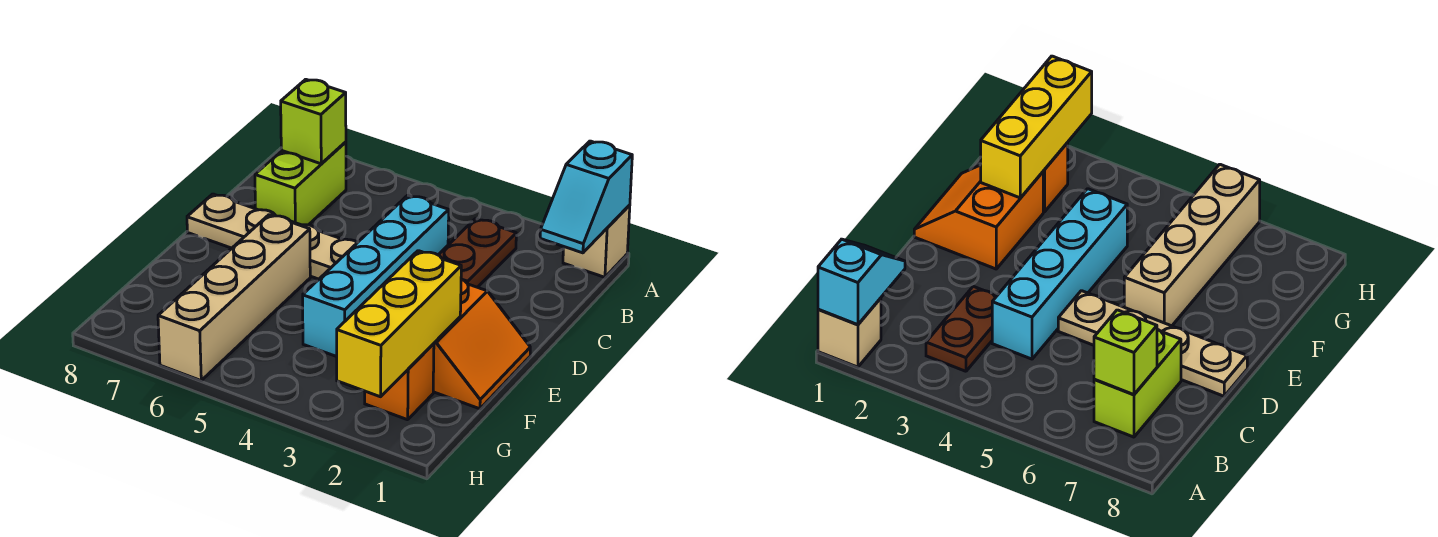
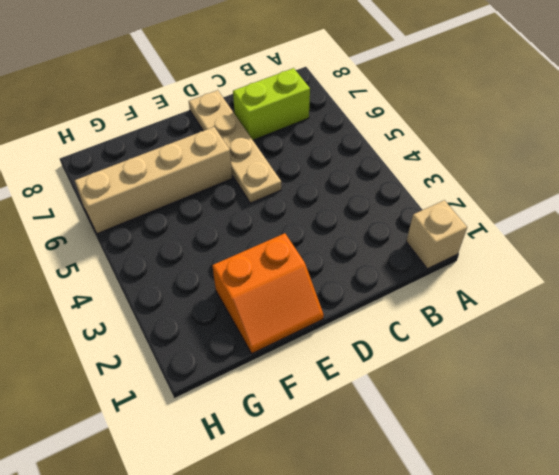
none -> brown plate B3:C3 level 1
none -> cyan brick C4:F4 level 1

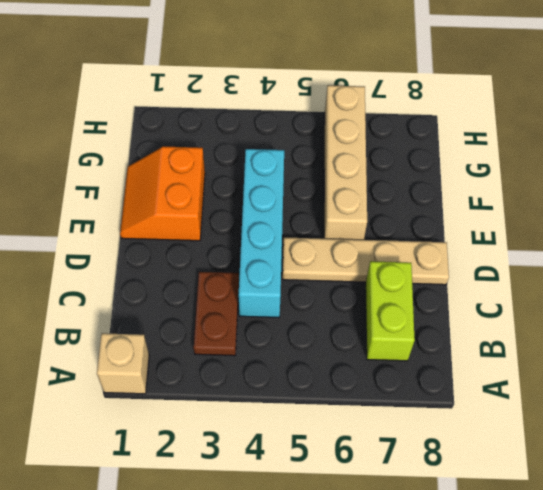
none -> orange brick G2 level 1
none -> cyan slope A1:B1 level 2 top A

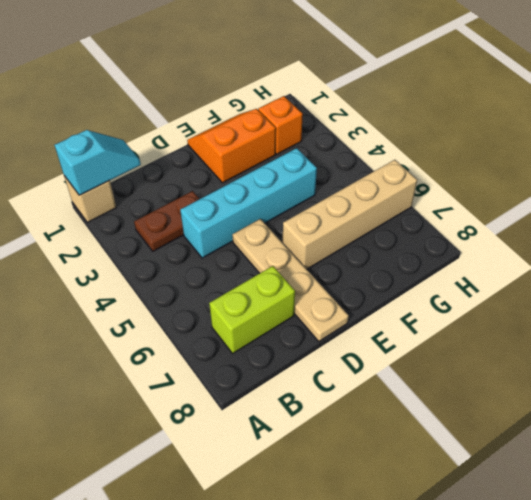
none -> lime brick B7 level 2
none -> yellow brick F2:H2 level 2

